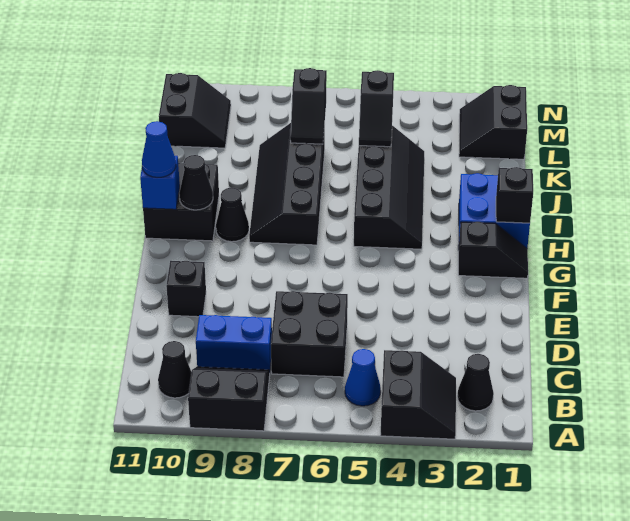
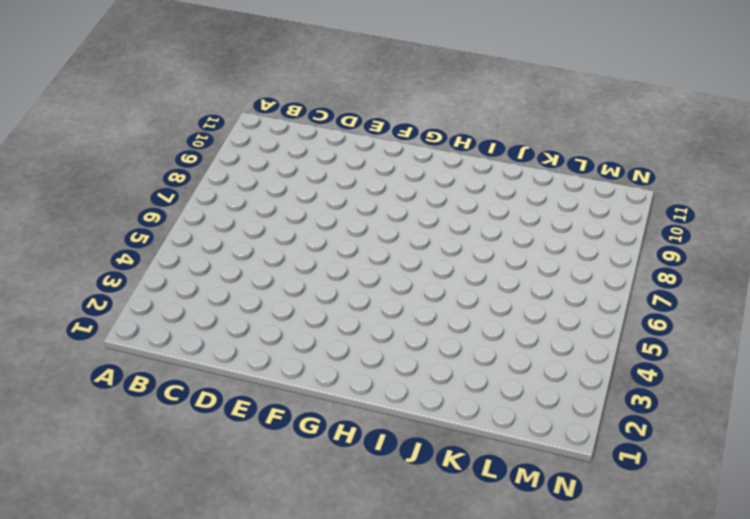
none -> black slope A3:B4 level 1 top 4
none -> black slope A8:B9 level 1 top A
none -> black cone B2 level 1

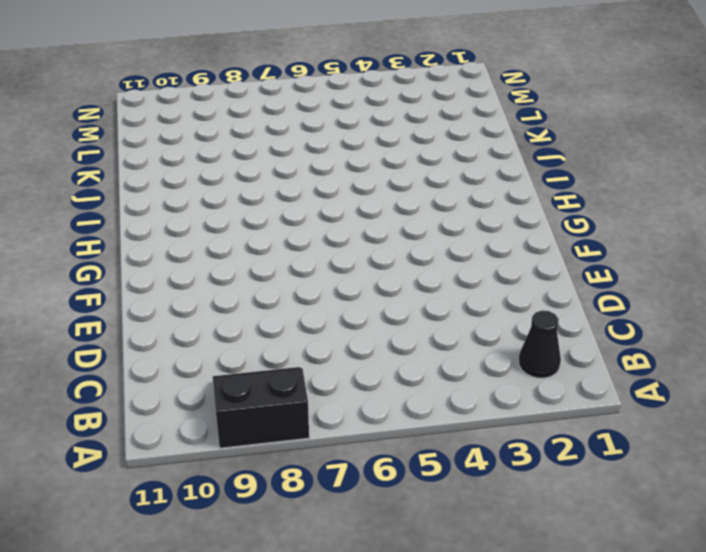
none -> black slope A3:B4 level 1 top 4
none -> blue cone B5 level 1
none -> black cone B10 level 1

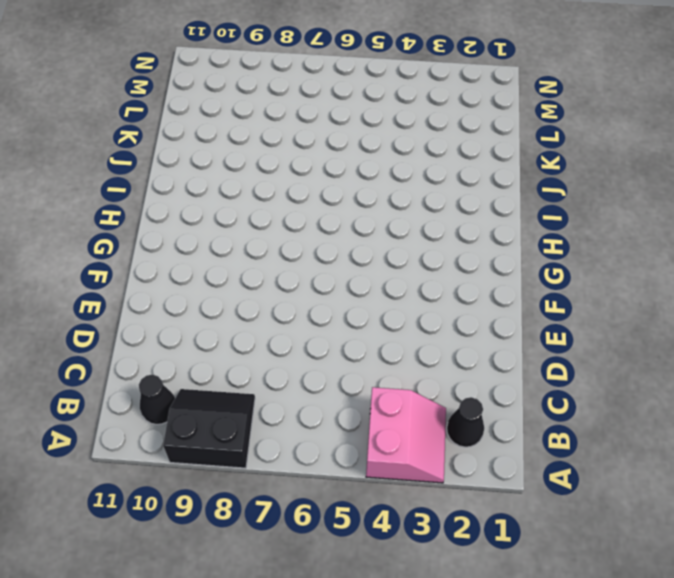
pink slope A3:B4 level 1 top 4 -> black slope A3:B4 level 1 top 4
none -> blue cone B5 level 1
none -> black brick C6:D7 level 1
none -> blue brick C8:C9 level 1

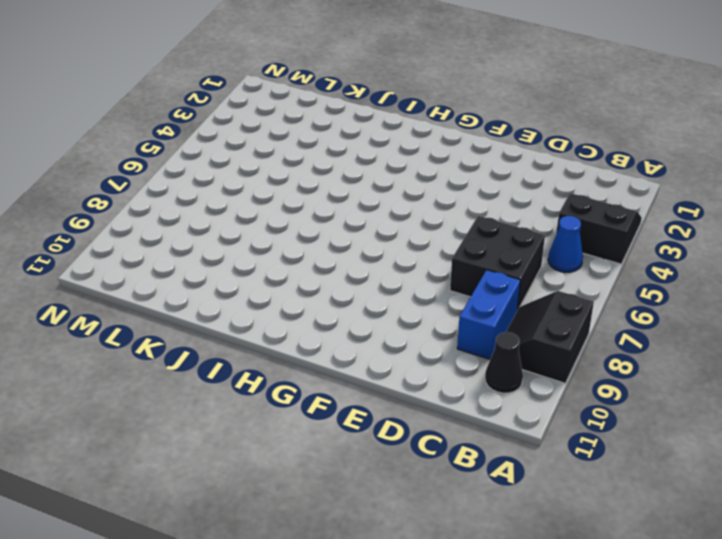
none -> black cone B2 level 1
none -> black brick E10 level 1
none -> black slope G1:G2 level 1 top 2

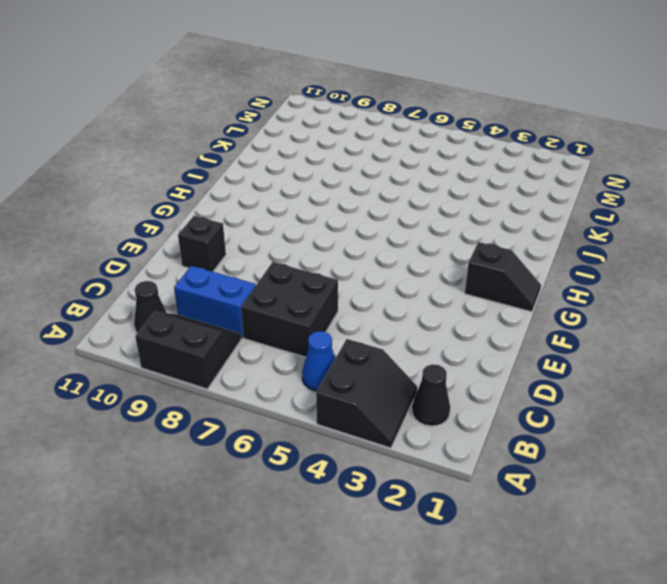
none -> blue brick H1:I2 level 1
none -> black slope H4:K5 level 1 top 5
none -> black slope H7:K8 level 1 top 7

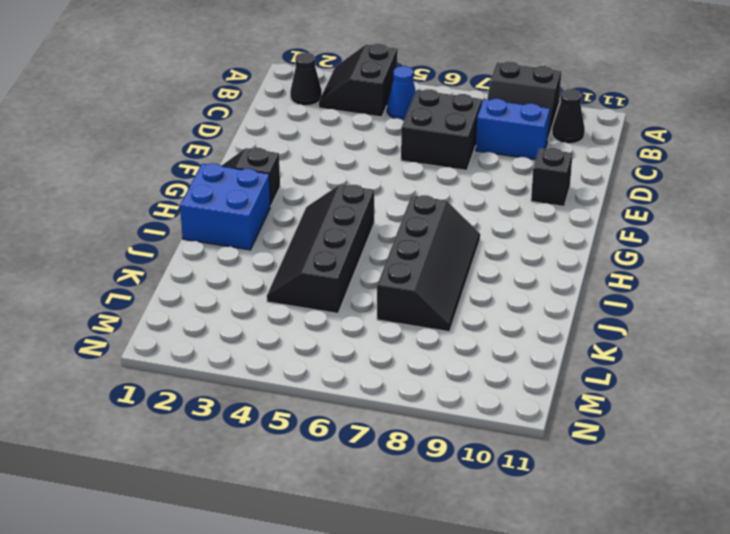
none -> black cone H9 level 1
none -> black brick H10:I11 level 1
none -> black slope L1:M2 level 1 top 1

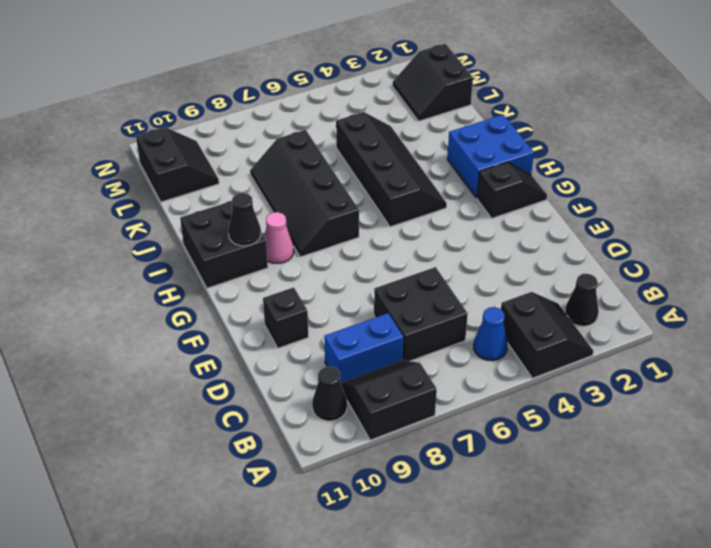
pink cone H9 level 1 -> black cone H9 level 1
none -> black brick H1 level 2
none -> blue brick H11 level 2
none -> black slope K5:L5 level 2 top L

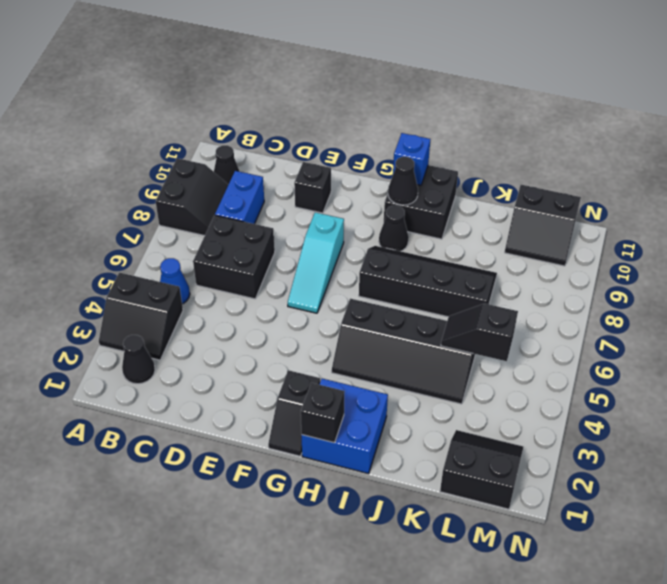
cyan slope F6:F8 level 1 top 8 -> none
none -> black slope K7:L7 level 2 top L
none -> blue cone H11 level 3

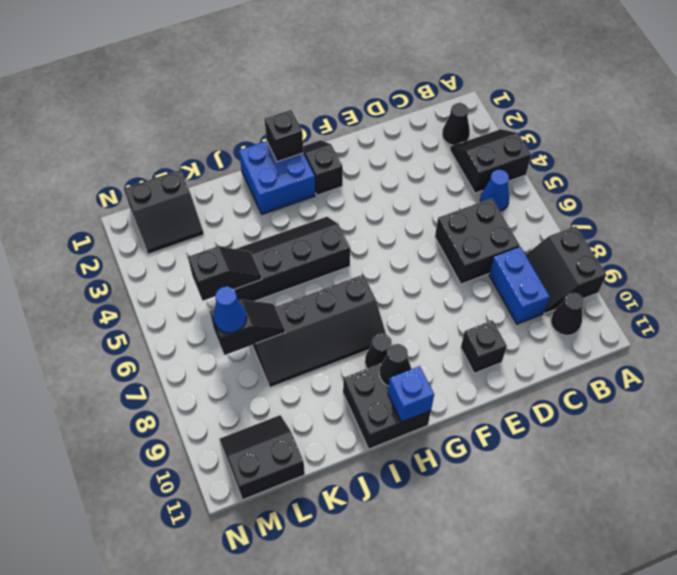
blue cone L7 level 3 -> blue cone H11 level 3

